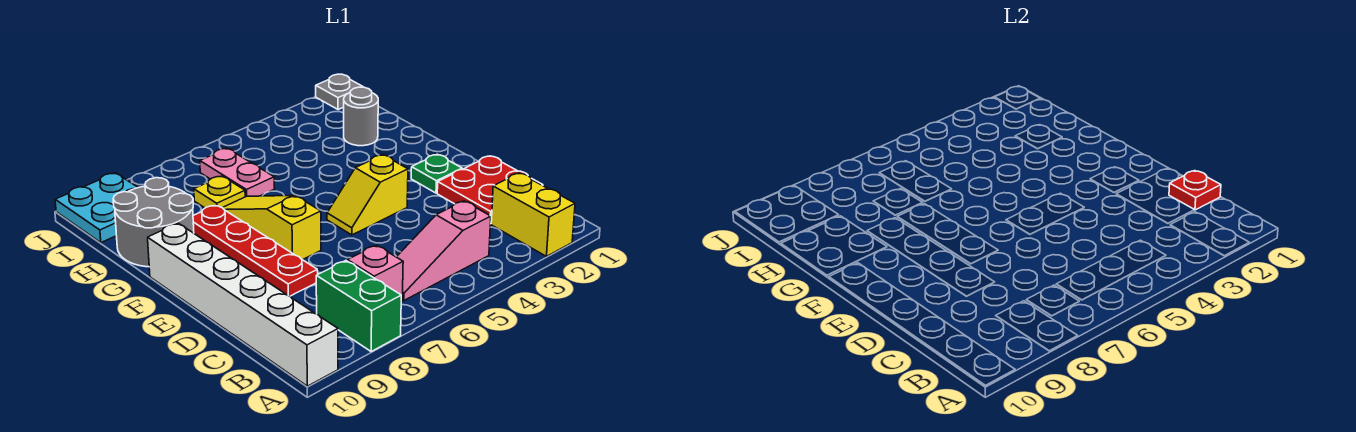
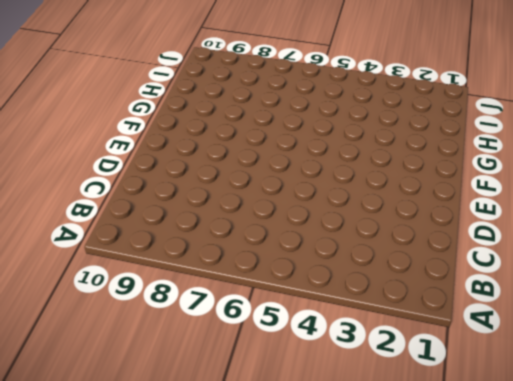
none -> yellow brick A2:B2 level 1
none -> green brick A8:B8 level 1
none -> white brick A10:F10 level 1

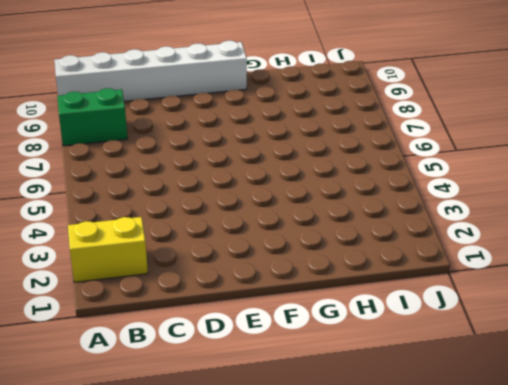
none -> pink slope B4:B6 level 1 top 4
none -> pink brick B7 level 1
none -> red plate C1:D2 level 1

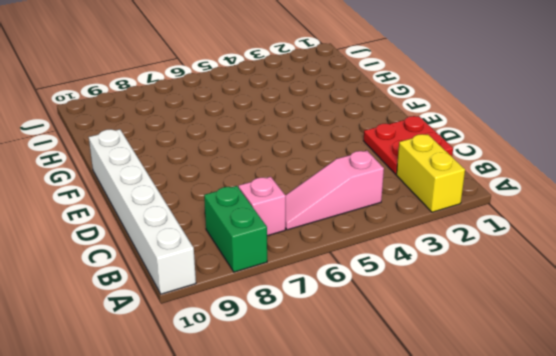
none -> red plate D8:G8 level 1
none -> green plate E2 level 1
none -> yellow slope E4:E5 level 1 top 4

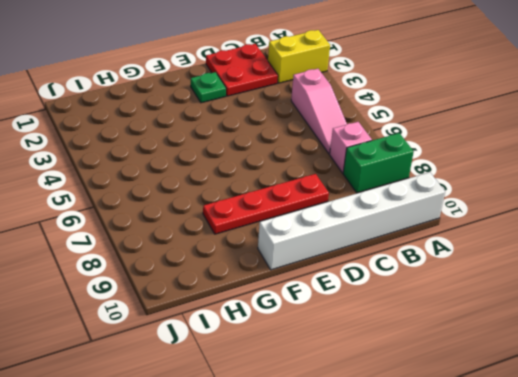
none -> yellow slope E4:E5 level 1 top 4
none -> yellow slope E7:G7 level 1 top E
none -> grey round brick G9:H10 level 1

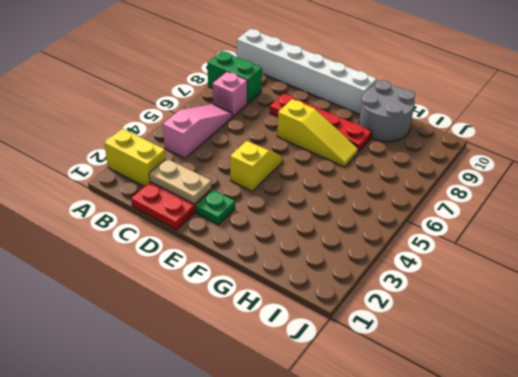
tan plate C2:D2 level 2 -> none
none -> grey round brick H2 level 1
none -> pink plate H6:I6 level 1
none -> yellow plate H7 level 1

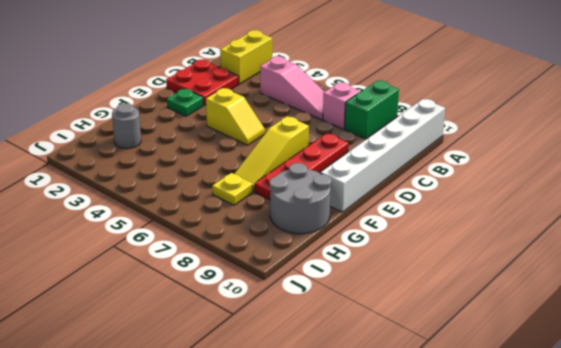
none -> pink plate H6:I6 level 1
none -> cyan plate I9:J10 level 1
none -> grey plate J1 level 1

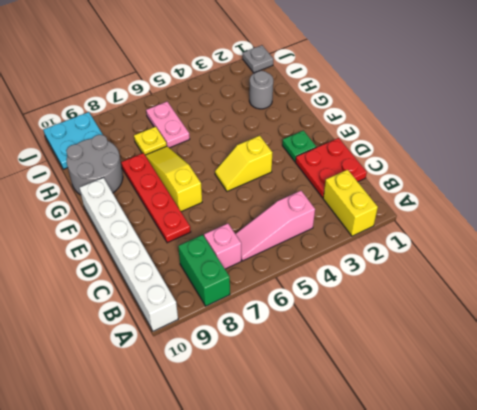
none -> red plate C1 level 2

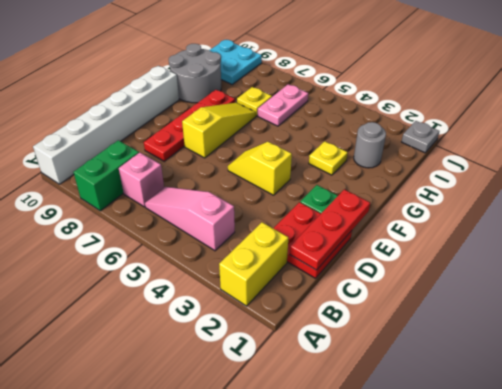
red plate C1:E1 level 2 -> red plate C1 level 2
yellow plate G3 level 1 -> none

